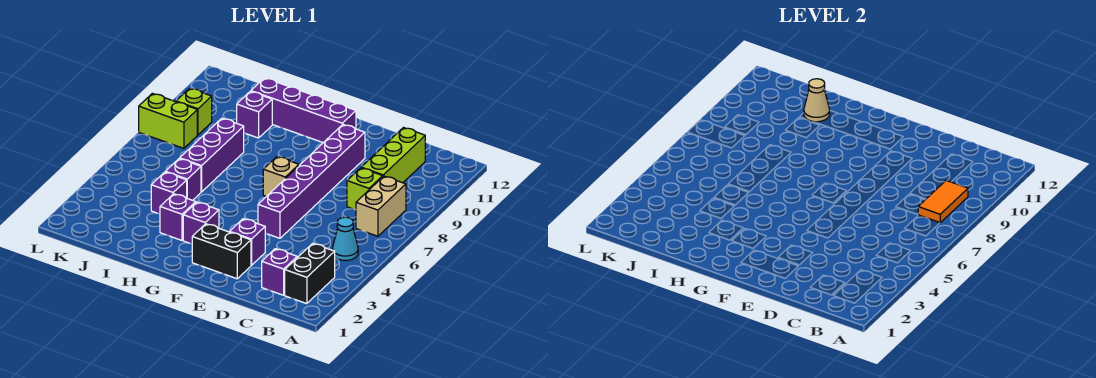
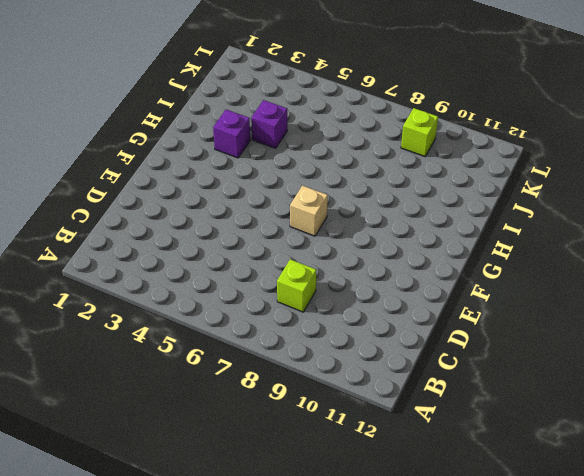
none -> black brick B2:B3 level 1
none -> cyan cone B5 level 1
none -> tan brick B7:B8 level 1

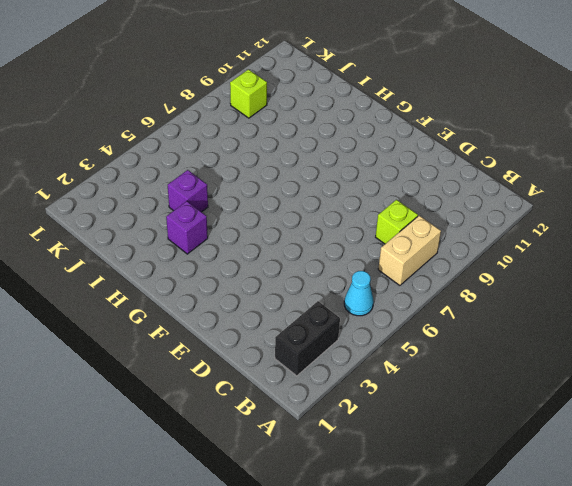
none -> purple brick C2 level 1
none -> lime brick C9:C11 level 1
none -> black brick E2:F2 level 1

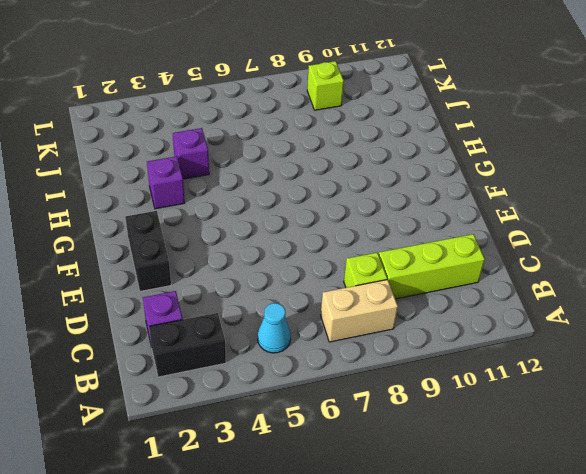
none -> purple brick E3 level 1
none -> purple brick E5:E10 level 1
none -> tan brick F7 level 1

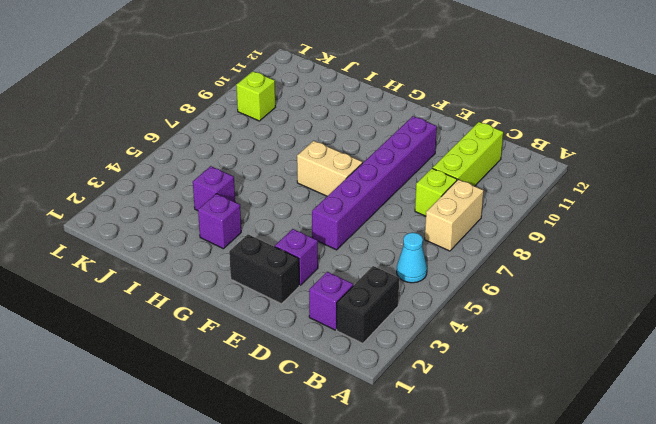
tan brick F7:G7 level 1 -> tan brick F7 level 1
none -> purple brick F11:I11 level 1
none -> purple brick G3 level 1
none -> purple brick I5 level 1

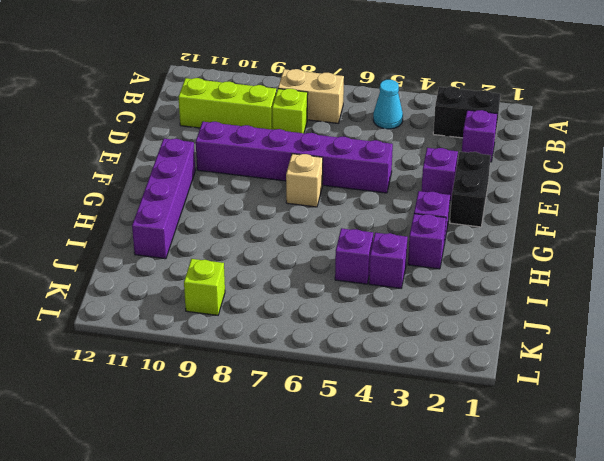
none -> purple brick I6:I8 level 1
none -> purple brick I10 level 1
none -> lime brick K8:L8 level 1

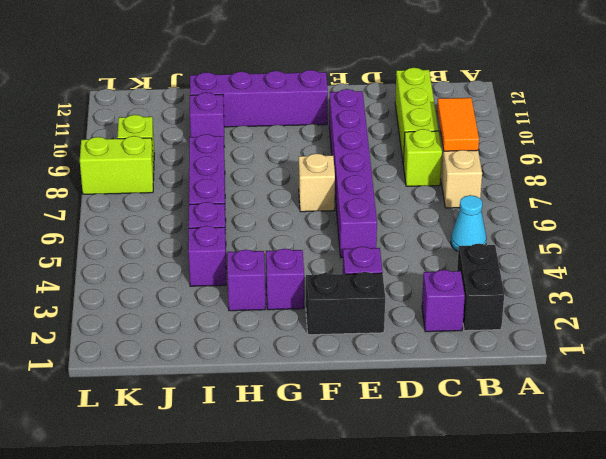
none -> tan cone I11 level 2

